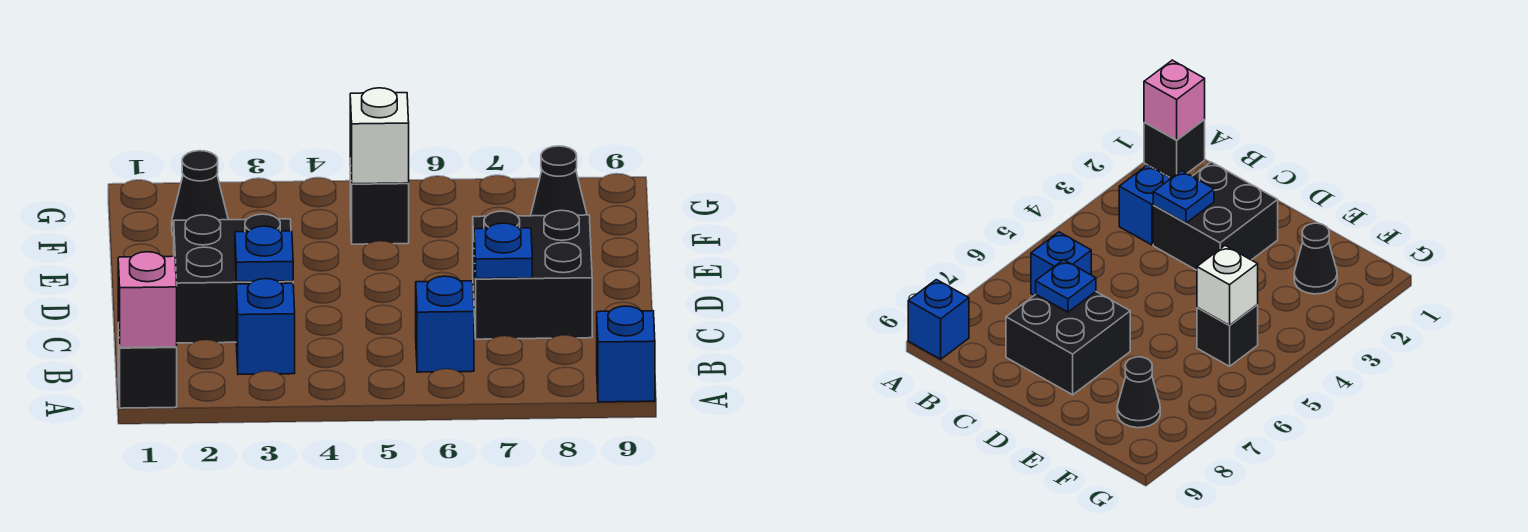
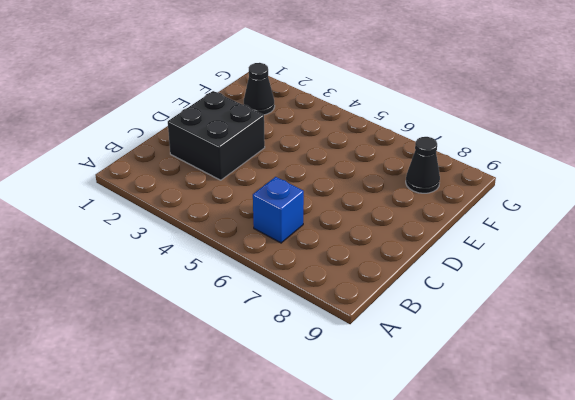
none -> black brick A1 level 1
none -> blue brick A9 level 1
none -> blue brick B3 level 1

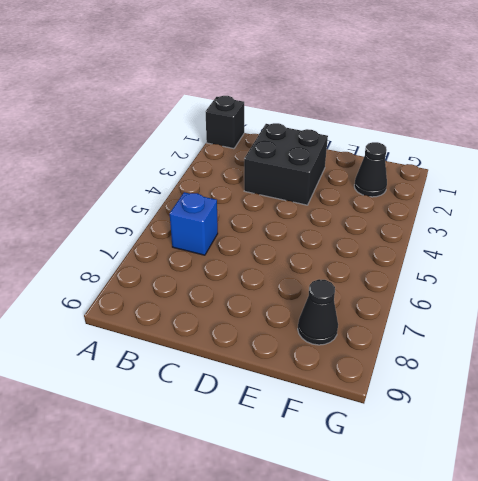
none -> blue brick A9 level 1
none -> blue brick B3 level 1
none -> black brick C7:D8 level 1

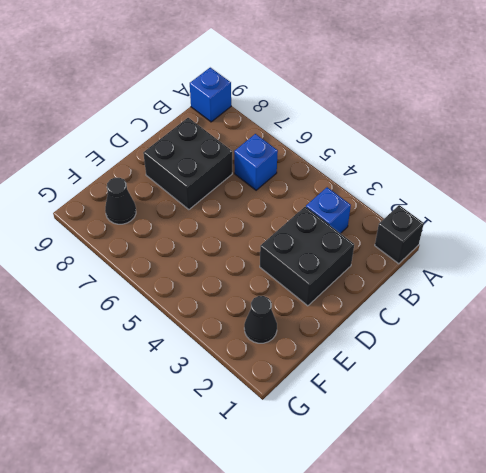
none -> black brick F5 level 1
none -> pink brick A1 level 2
none -> blue plate C3 level 2

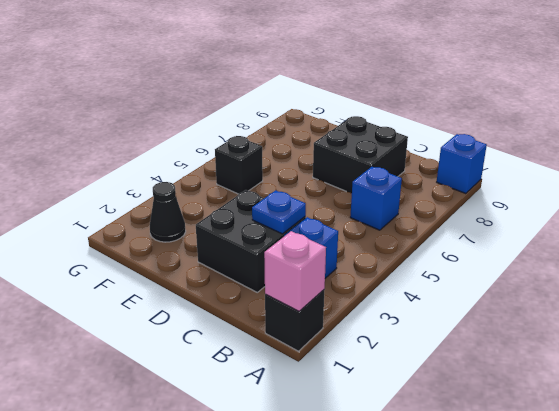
none -> black cone F8 level 1
none -> blue plate C7 level 2
none -> white brick F5 level 2

